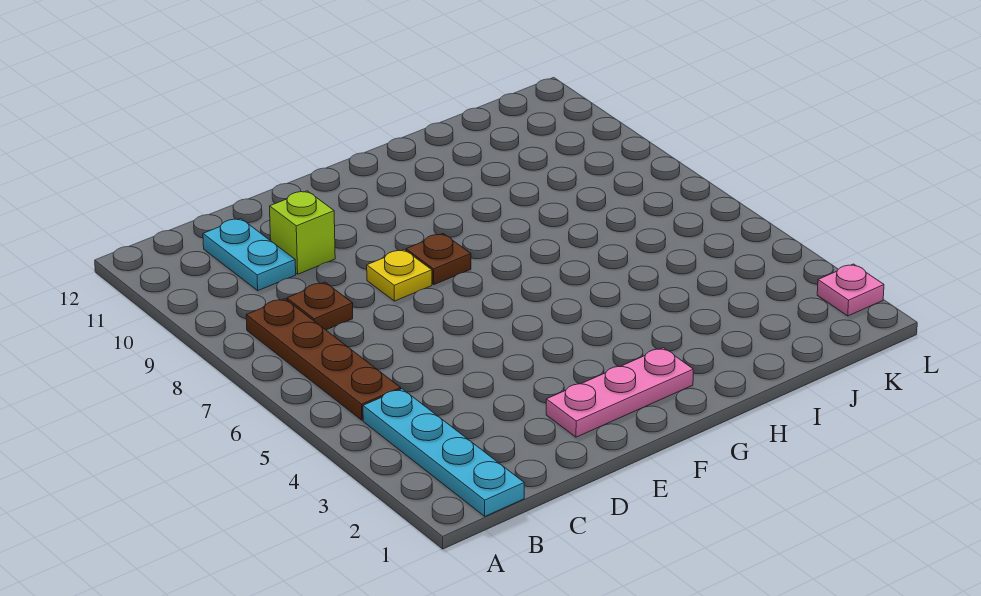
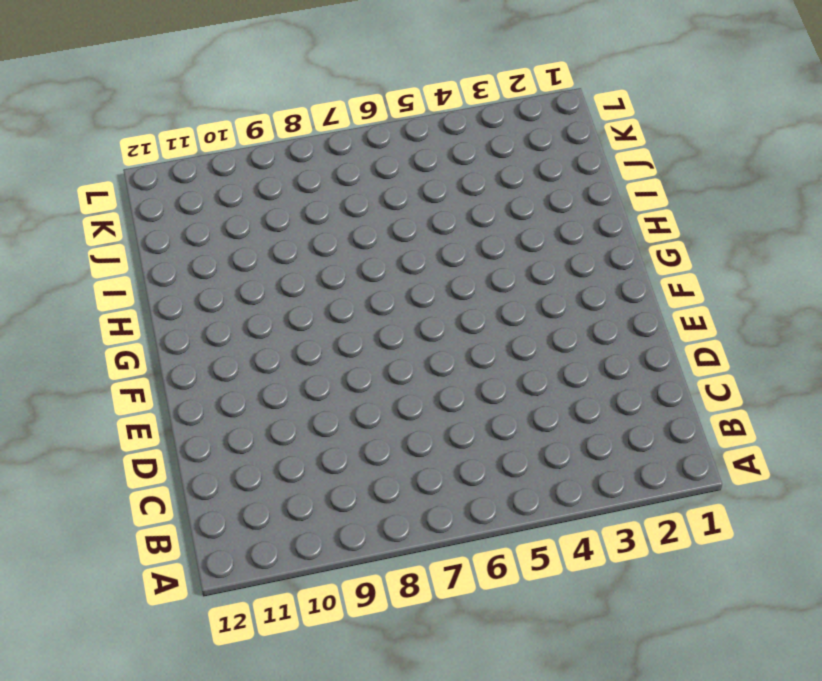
none -> cyan plate B1:B4 level 1
none -> brown plate B5:B8 level 1

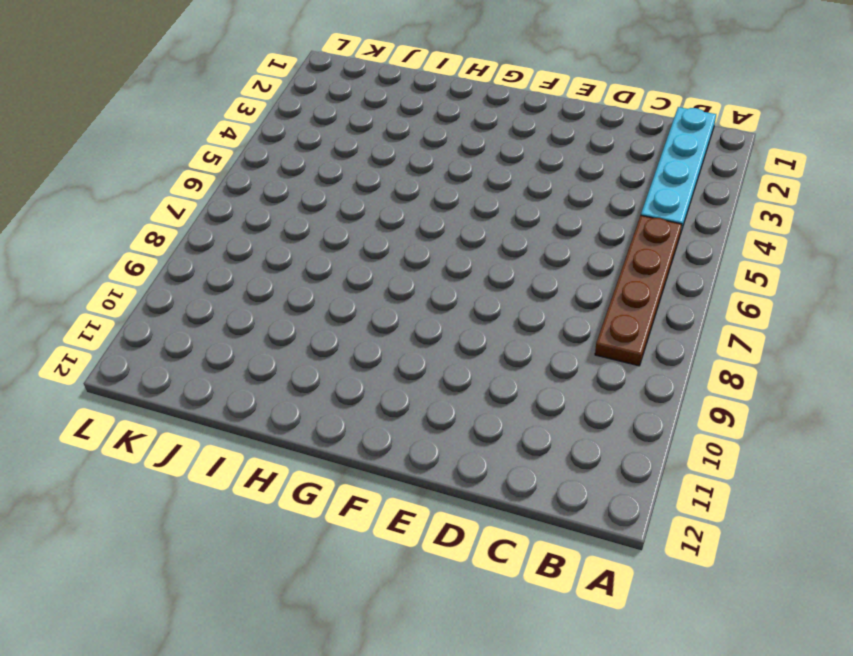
none -> brown plate C8 level 1
none -> cyan plate C10:C11 level 1

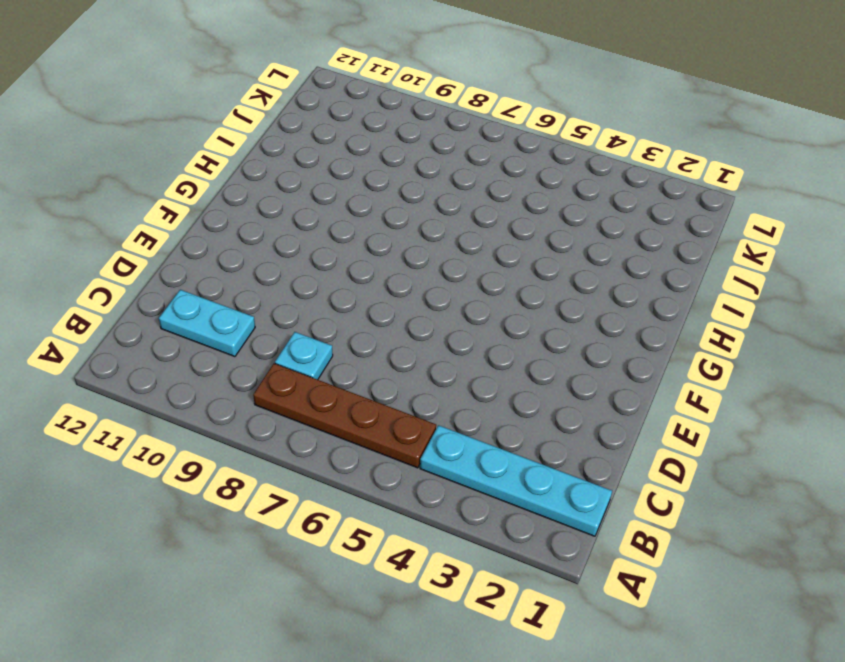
cyan plate C8 level 1 -> brown plate C8 level 1
none -> lime brick D10 level 1
none -> pink plate E2:G2 level 1

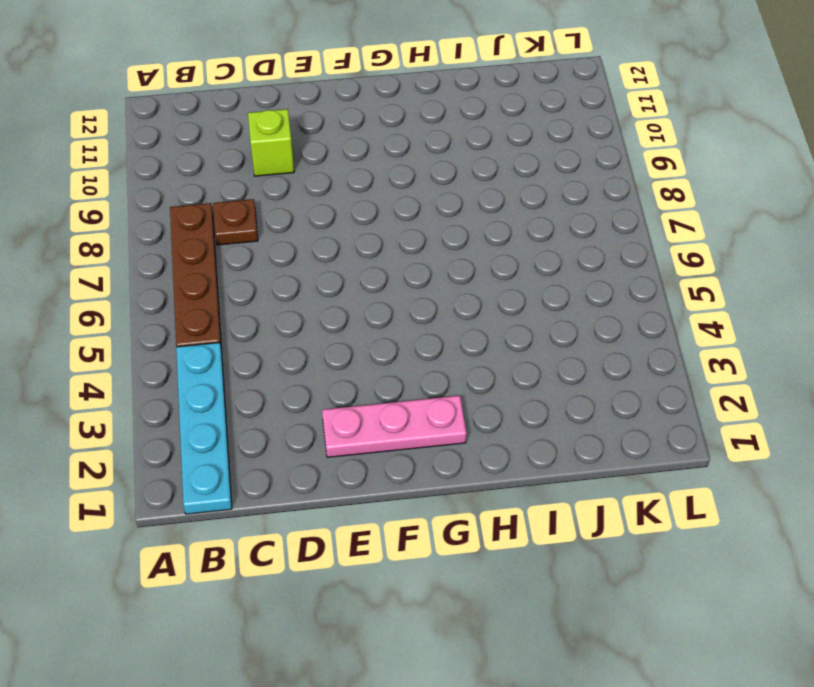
none -> cyan plate C10:C11 level 1
none -> yellow plate E8 level 1

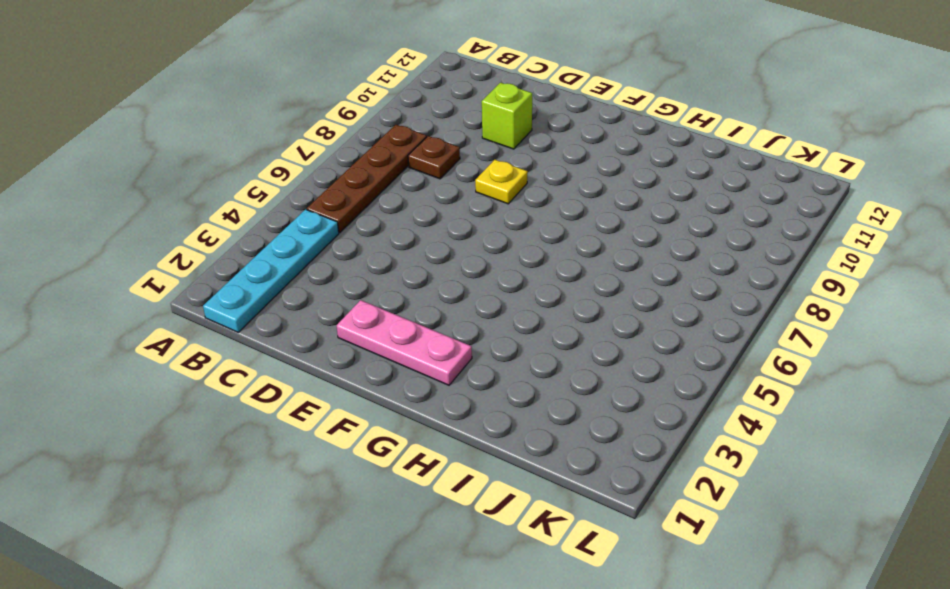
none -> cyan plate C10:C11 level 1
none -> brown plate F8 level 1

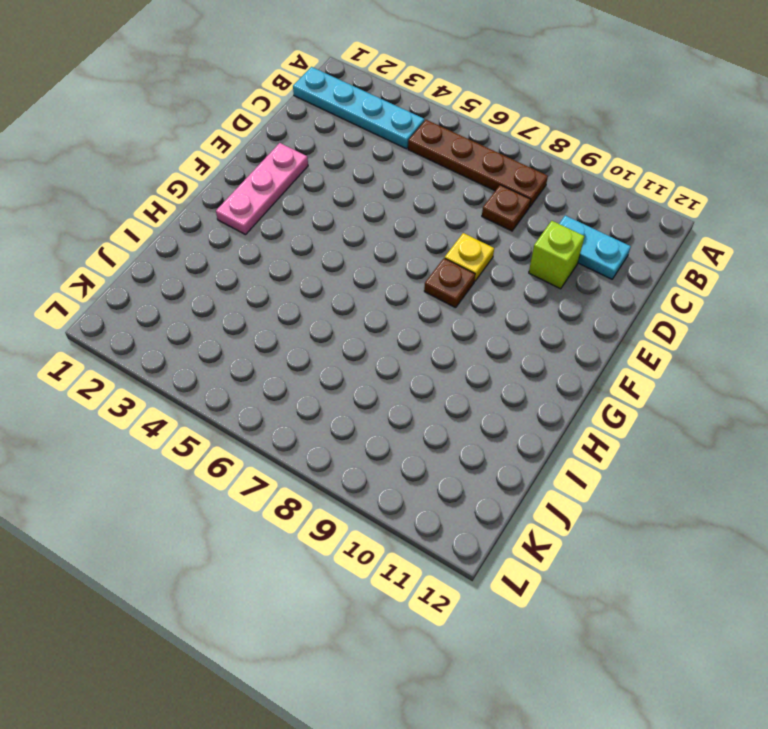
none -> pink plate L2 level 1

